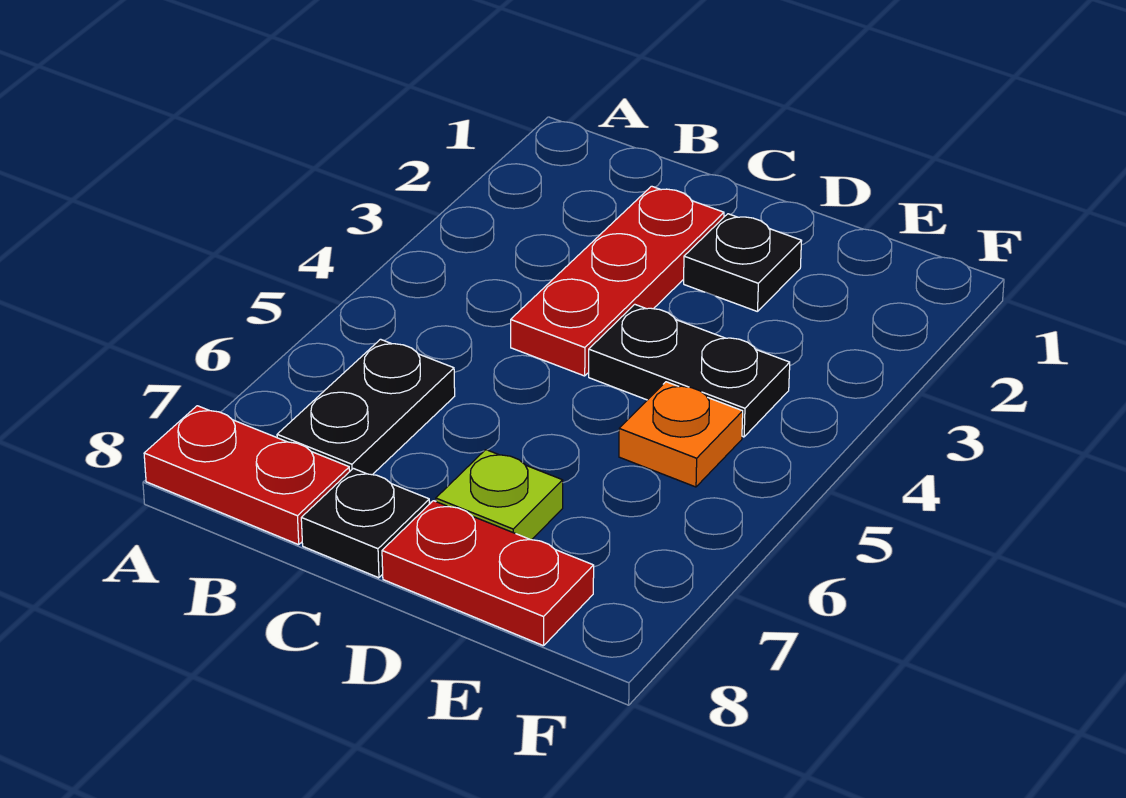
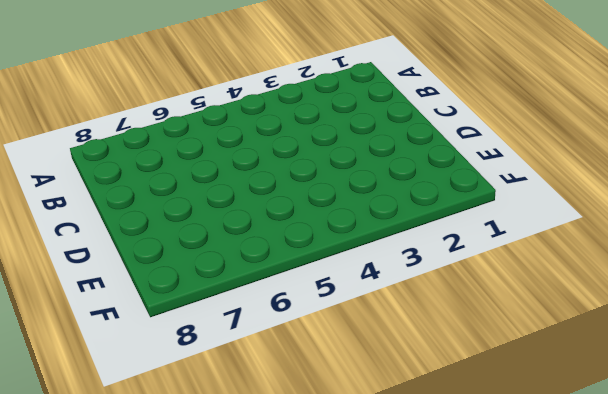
none -> red plate A8:B8 level 1
none -> black plate B6:B7 level 1

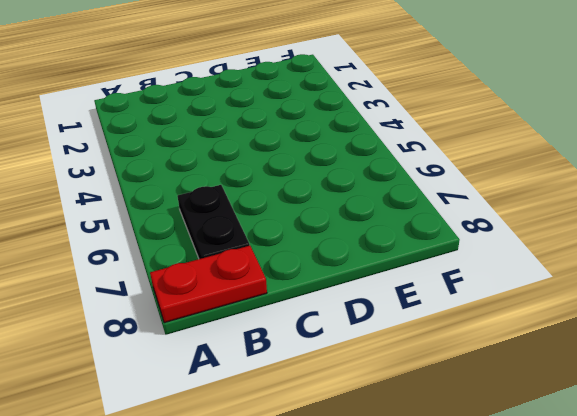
none -> red plate C2:C4 level 1
none -> black plate C8 level 1

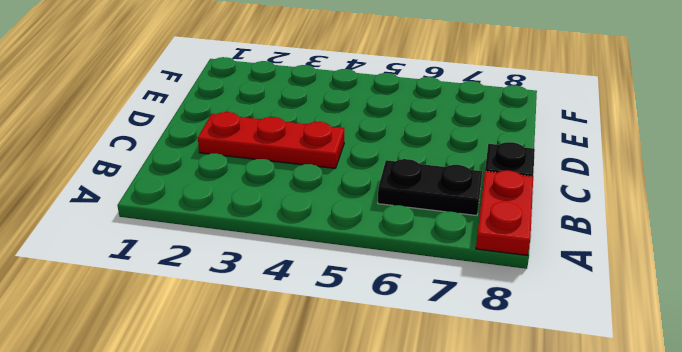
none -> black plate D2 level 1
none -> black plate D4:E4 level 1

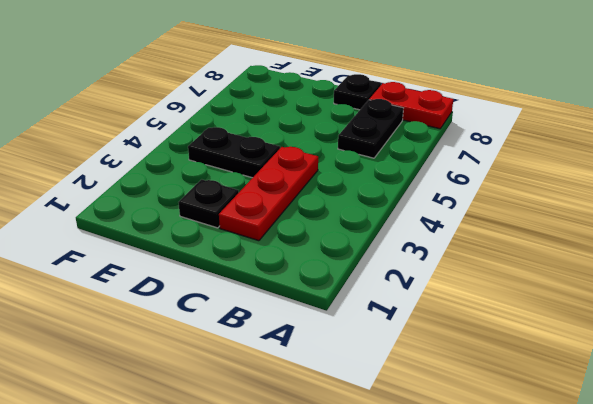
none -> lime plate D7 level 1
none -> red plate D8:E8 level 1

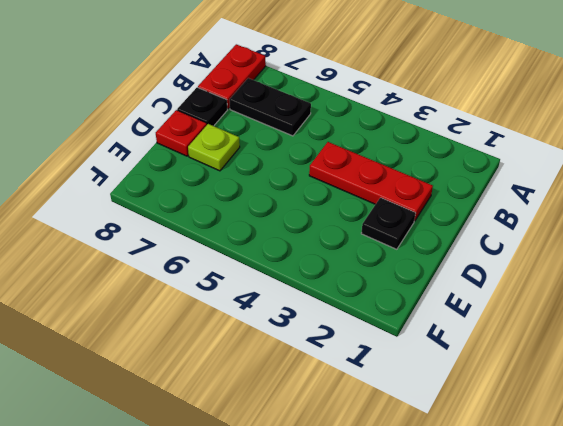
red plate D8 level 1 -> red plate D8:E8 level 1
none -> black plate D4:E4 level 1
none -> orange plate E5 level 1

